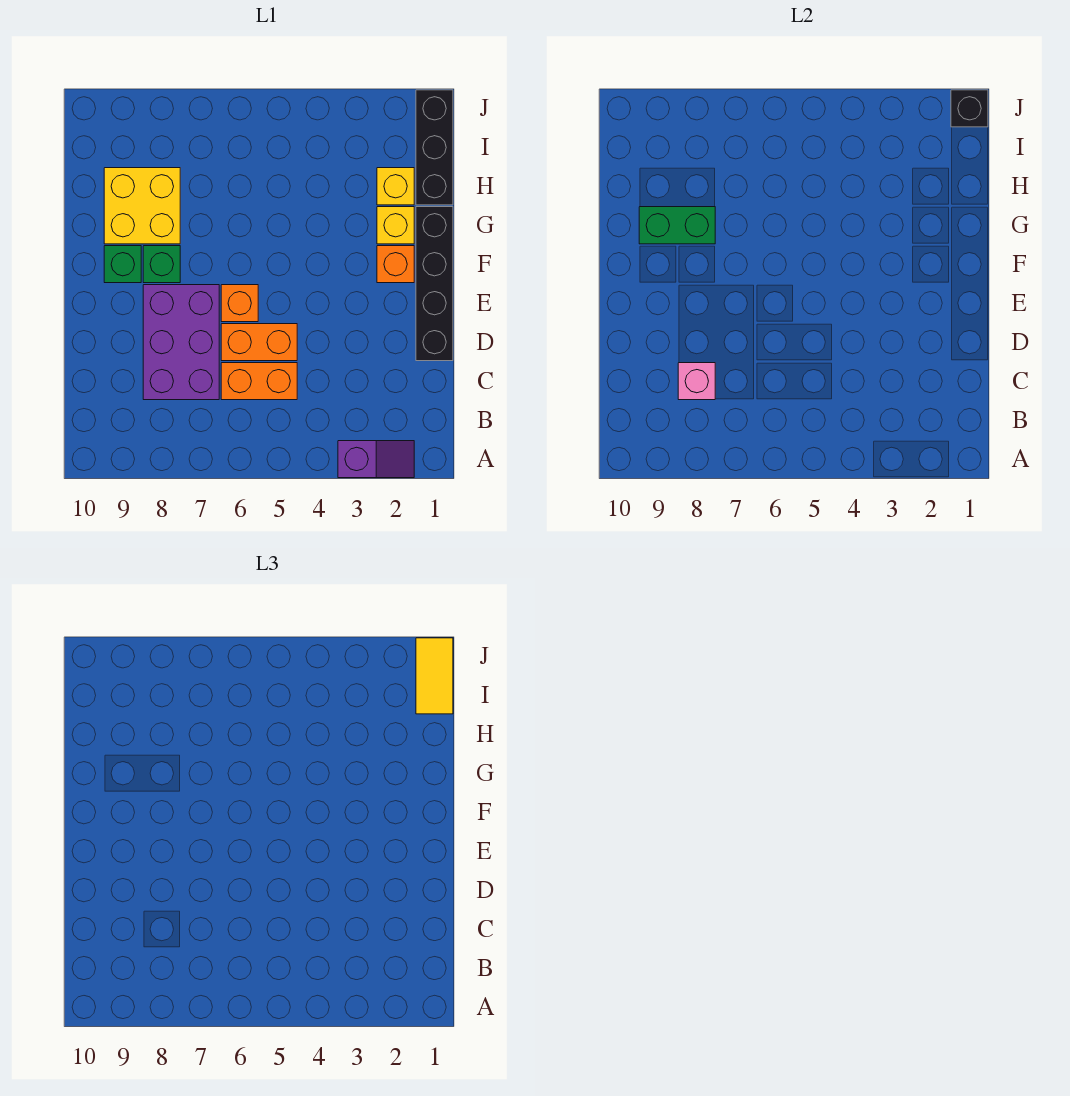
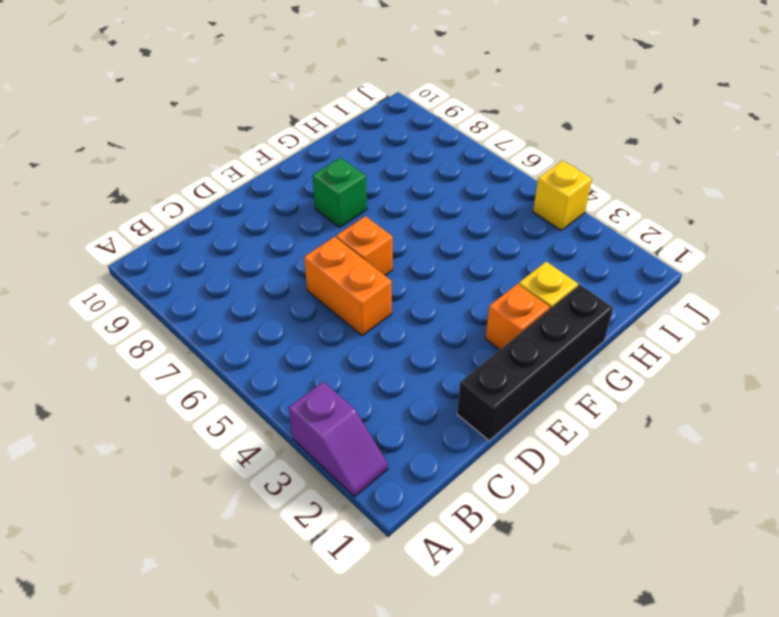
yellow brick J4 level 1 -> yellow brick H2 level 1
none -> orange brick C5:C6 level 1
none -> purple brick C7:E8 level 1
none -> green brick F9 level 1

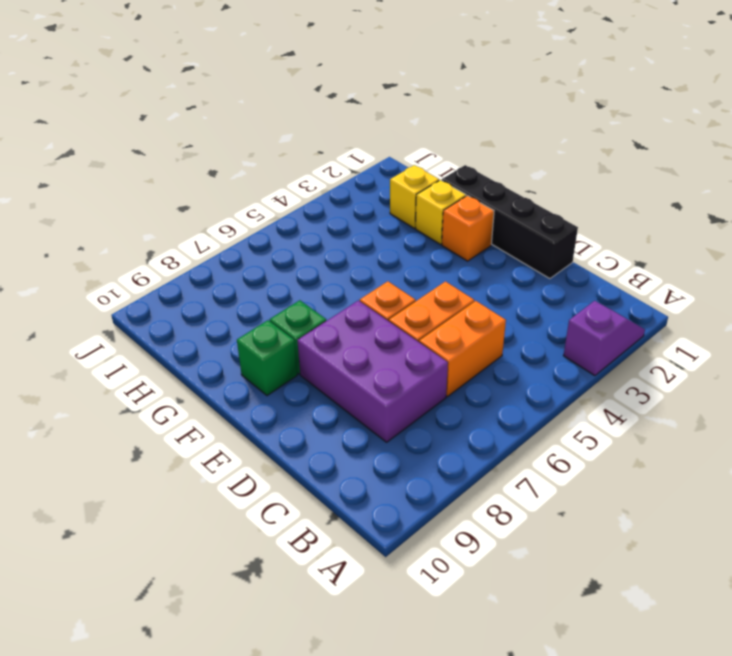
none -> yellow brick G8:H9 level 1
none -> black brick H1:J1 level 1
none -> pink brick C8 level 2

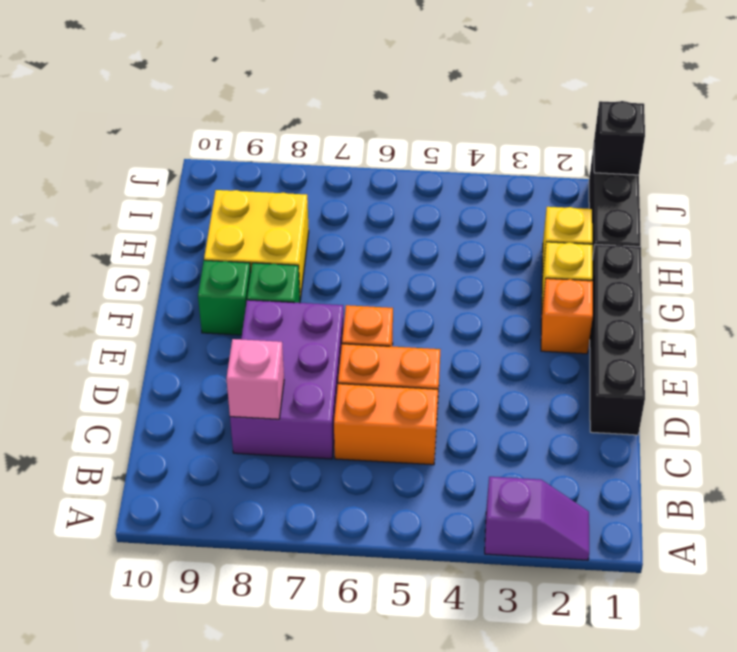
none -> green brick G8:G9 level 2
none -> yellow tile I1:J1 level 3

